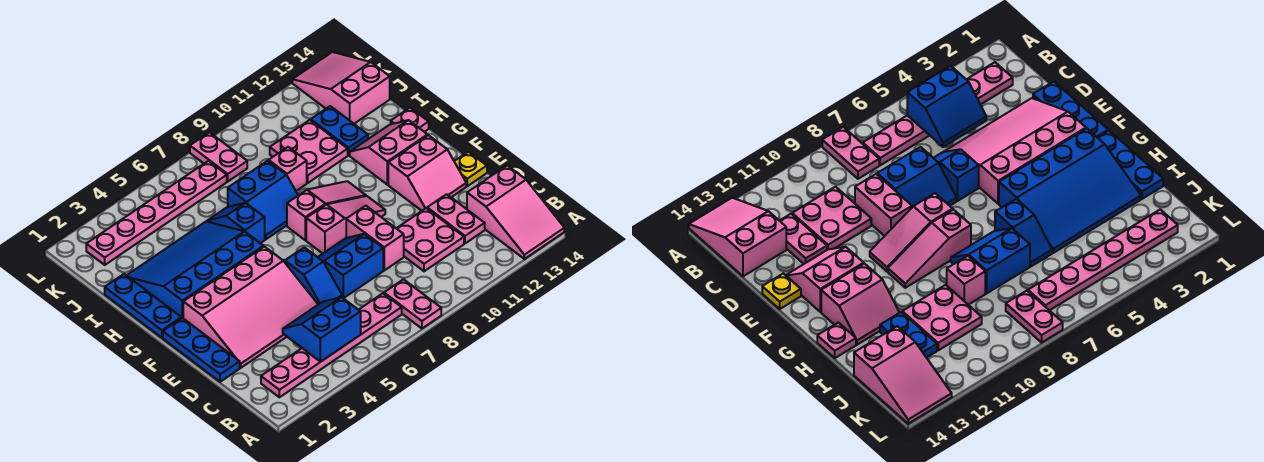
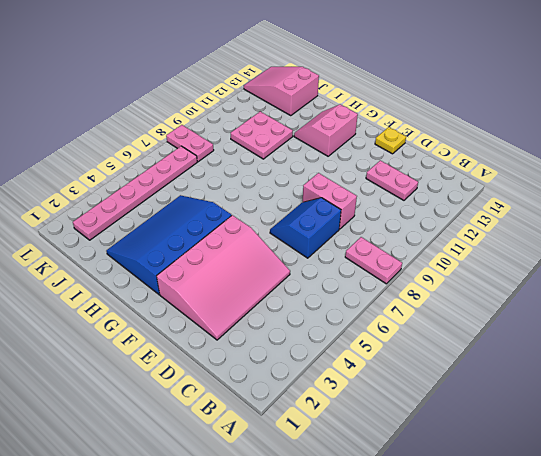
none -> pink slope A13:C14 level 1 top C
none -> pink plate B2:B7 level 1
none -> pink plate C10:D11 level 1

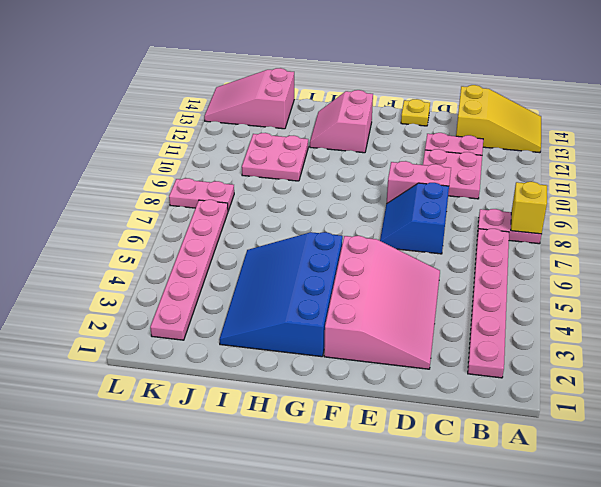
yellow brick A8 level 2 -> none
yellow slope A13:C14 level 1 top C -> pink slope A13:C14 level 1 top C
none -> blue plate D1:F1 level 1
none -> blue slope D6:E6 level 1 top E
none -> pink slope E12:F13 level 1 top F

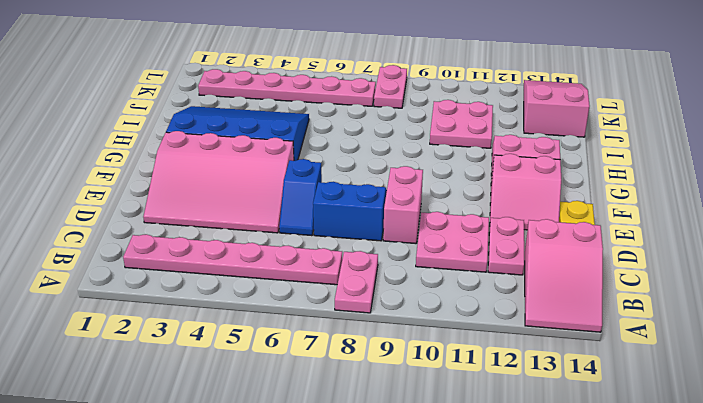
none -> blue plate D1:F1 level 1
none -> pink slope F8:F10 level 1 top 8
none -> blue plate G1:I1 level 1

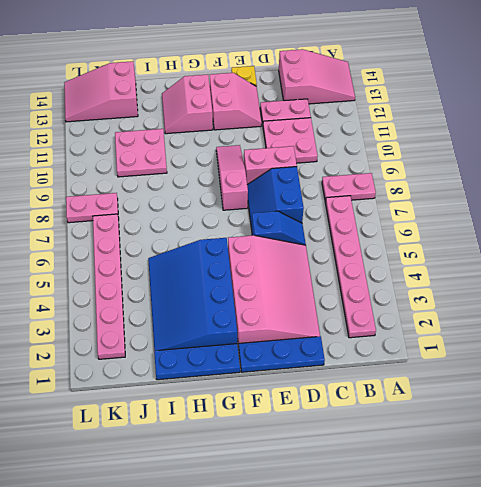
none -> pink slope G8:G10 level 1 top 8
none -> blue slope H6:I6 level 1 top H
none -> blue slope H7:I8 level 1 top I

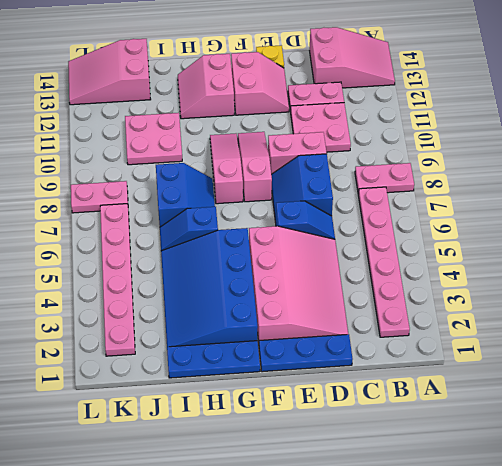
none -> pink plate H14 level 1
none -> pink brick I9 level 1
none -> blue plate I12:J12 level 1

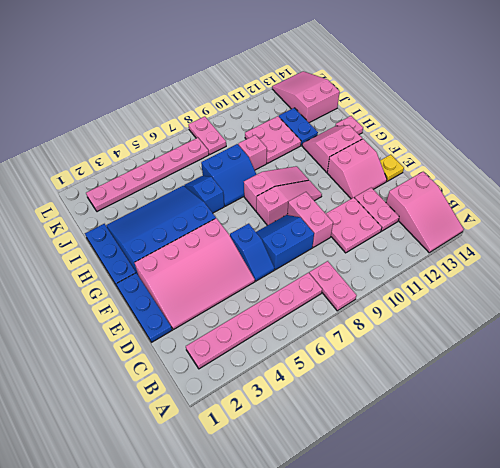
none -> blue slope B4:C5 level 2 top B

